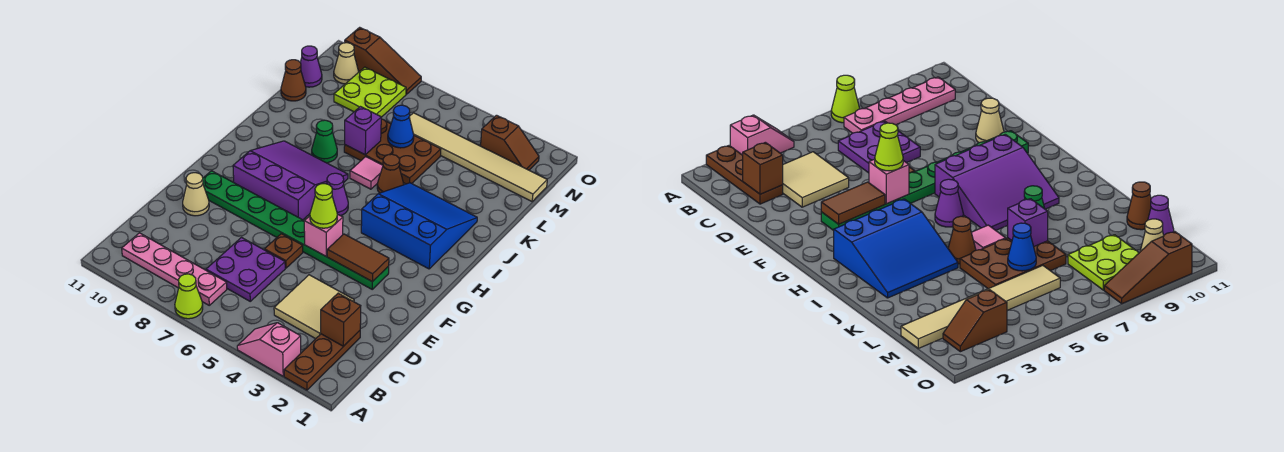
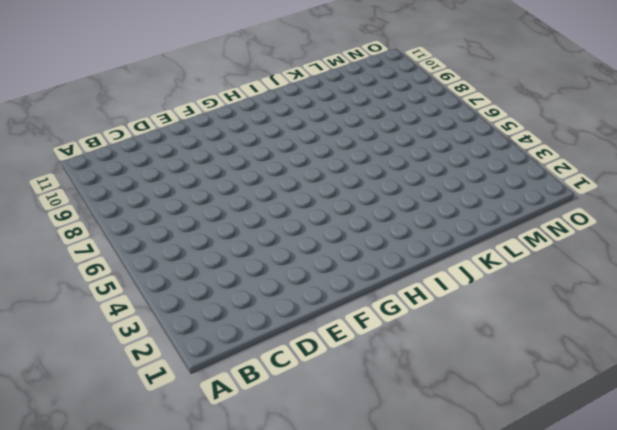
none -> brown plate A2:C2 level 1
none -> pink slope A3:A4 level 1 top 3
none -> lime cone A7 level 1

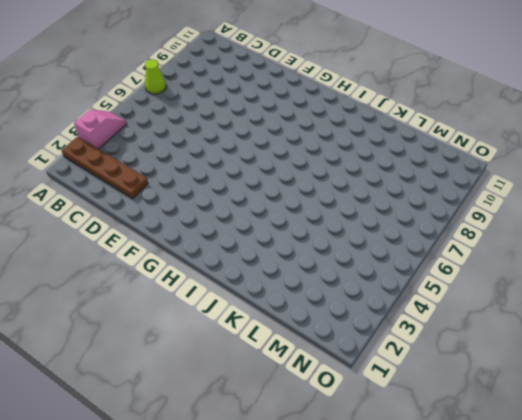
brown plate A2:D2 level 1 -> brown plate A2:C2 level 1
none -> pink plate B7:B10 level 1
none -> tan tile C3:D4 level 1
none -> purple plate C6:D7 level 1

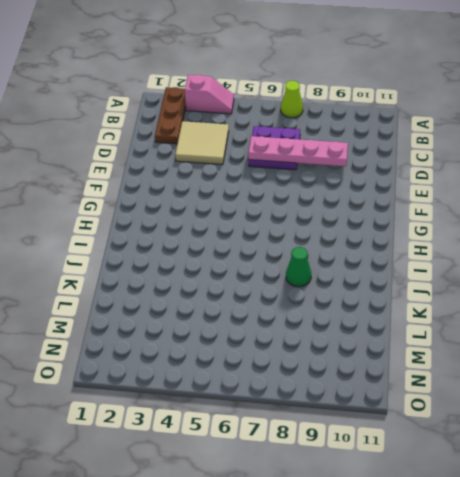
pink plate D6:D9 level 2 -> pink plate B7:B10 level 1
none -> brown plate E6 level 1
none -> tan cone E10 level 1
none -> green plate F3:F10 level 1

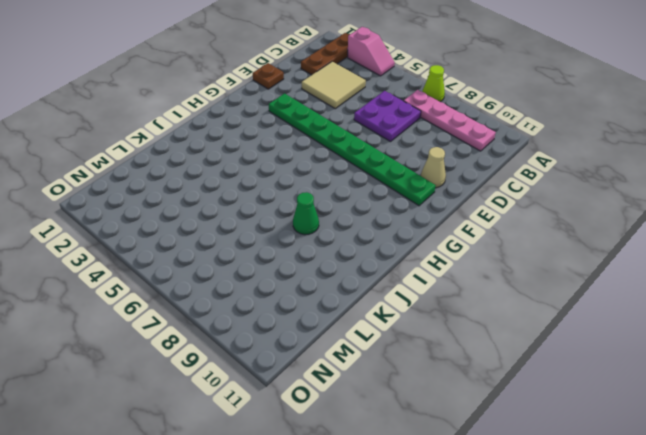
brown plate E1 level 1 -> brown plate E6 level 1
none -> purple slope G7:I9 level 1 top G
none -> blue slope H2:J4 level 1 top H
none -> purple cone H6 level 1

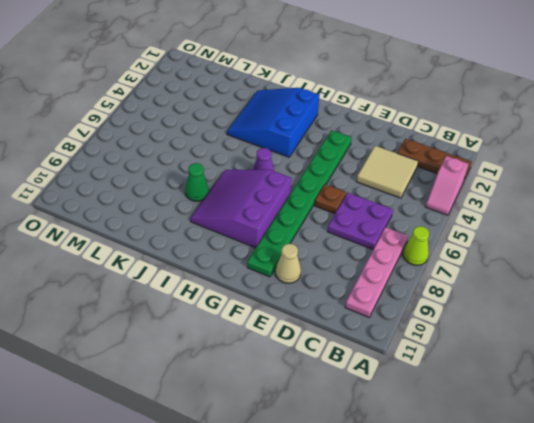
none -> brown cone J5 level 1
none -> pink tile J6 level 1
none -> brown plate K5:L7 level 1

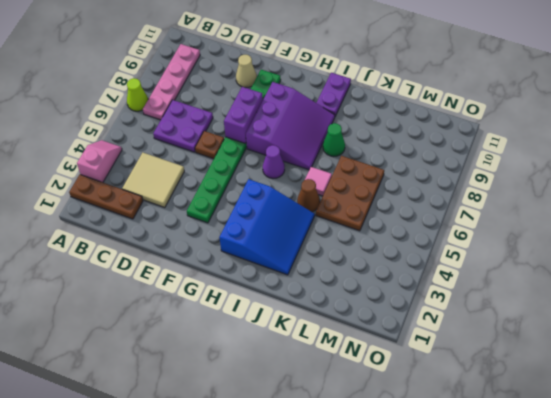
purple brick F7:F8 level 2 -> none
purple plate I10:I11 level 1 -> none
none -> brown cone L11 level 1
none -> tan tile M1:M6 level 1
none -> lime plate M8:N9 level 1

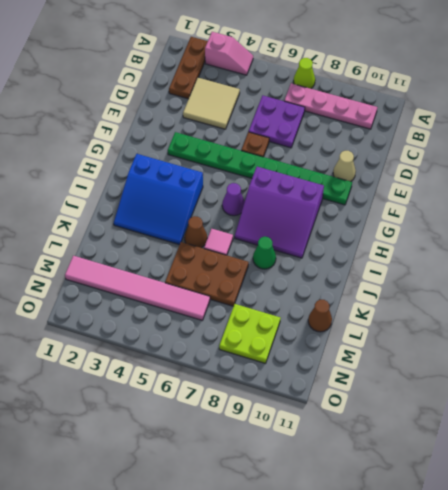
pink tile M1:M6 level 1 -> tan tile M1:M6 level 1
none -> purple cone M11 level 1
none -> brown slope N2:N3 level 1 top 3
none -> tan cone N10 level 1

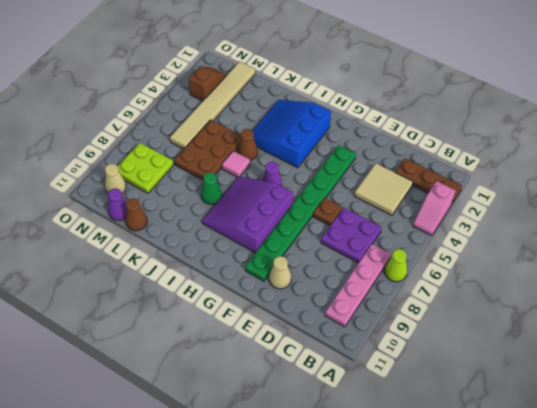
none -> brown slope O8:O10 level 1 top 10
none -> brown brick C2 level 2
none -> brown tile F3:F4 level 2

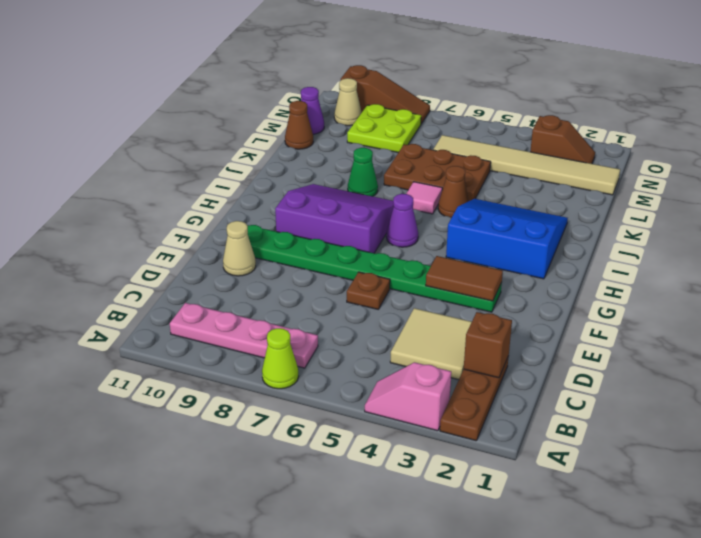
none -> purple plate C6:D7 level 1
none -> pink brick F5 level 2
none -> purple brick K7 level 2

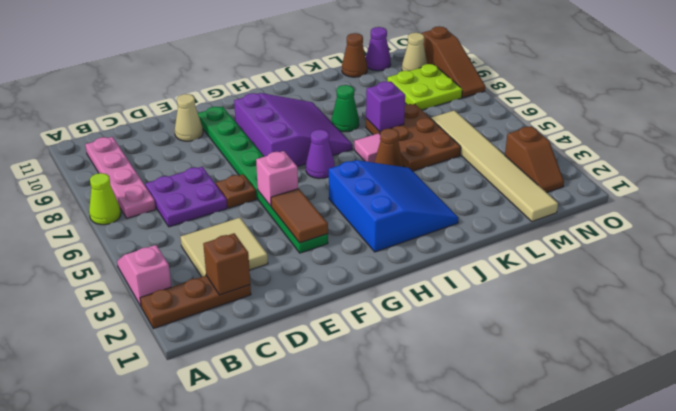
none -> blue cone L6 level 2
none -> lime cone F5 level 3

